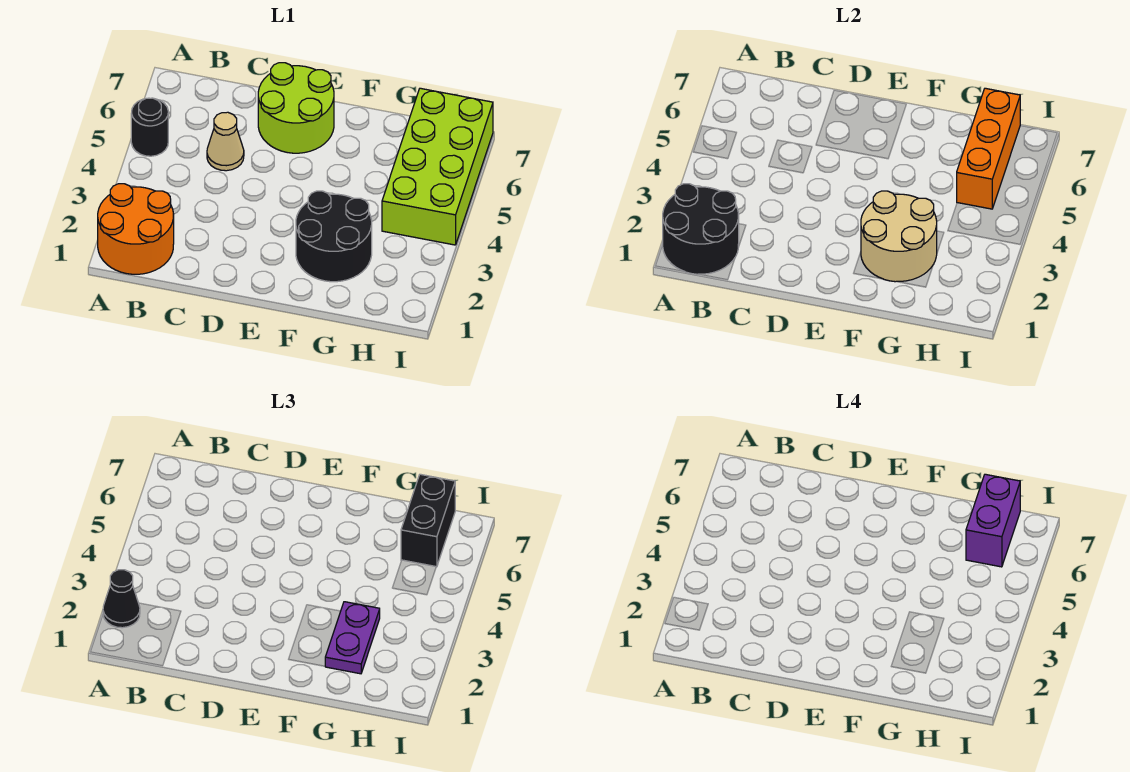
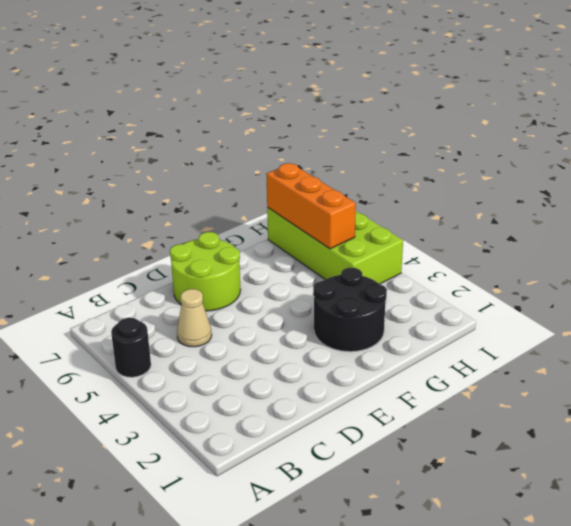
none -> orange round brick A1:B2 level 1
none -> black round brick A1:B2 level 2
none -> tan round brick F2:G3 level 2

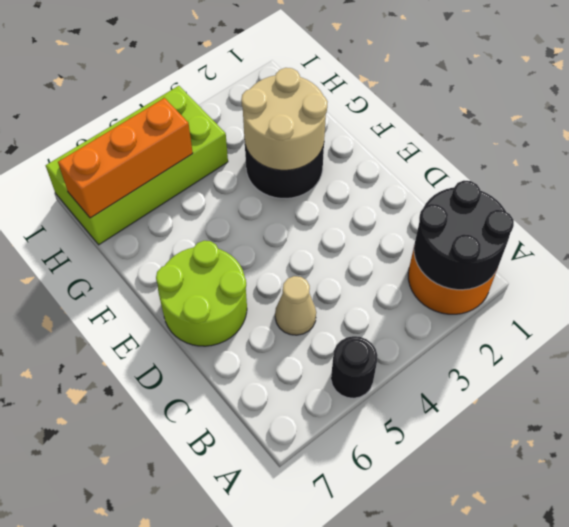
none -> black cone A2 level 3
none -> purple plate G2:G3 level 3
none -> black brick H6:H7 level 3

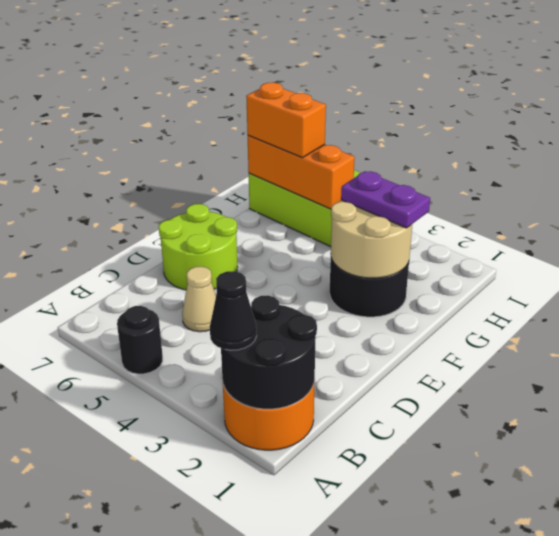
orange brick H6:H7 level 3 -> black brick H6:H7 level 3
none -> purple brick H6:H7 level 4

